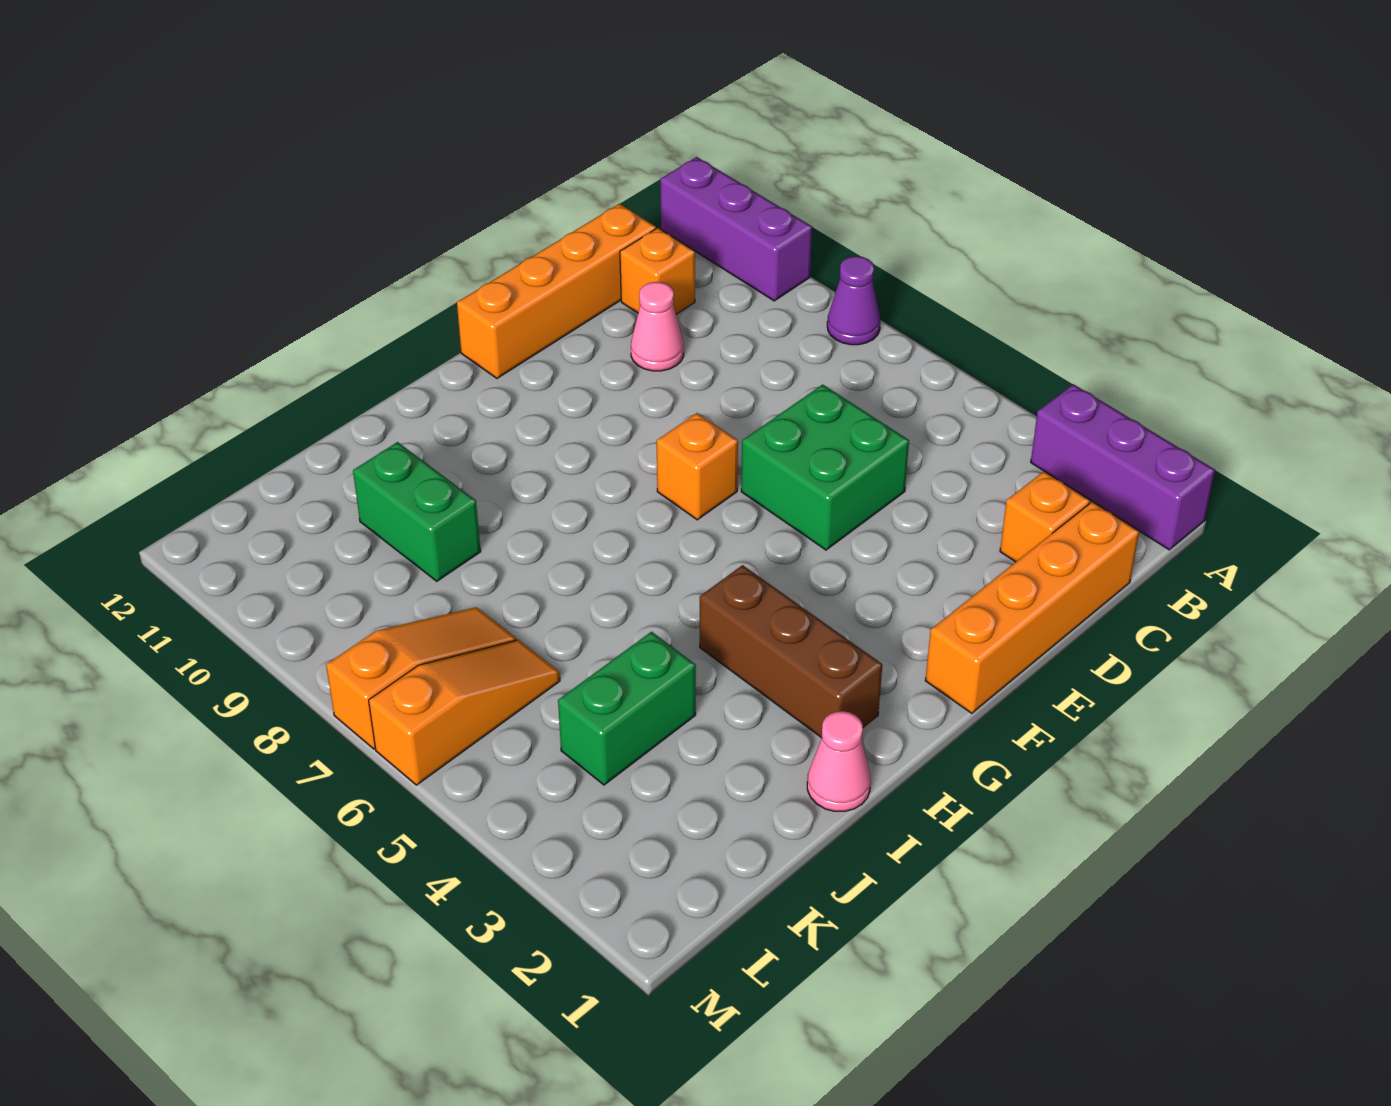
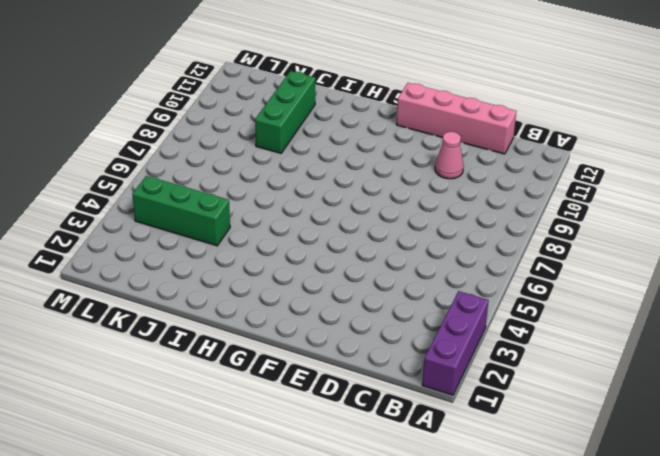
pink brick C12:F12 level 1 -> orange brick C12:F12 level 1
green brick J4:L4 level 1 -> green brick J4:K4 level 1
green brick J9:J11 level 1 -> green brick J9:J10 level 1
none -> purple cone A8 level 1
none -> purple brick A10:A12 level 1
none -> orange brick C1:F1 level 1

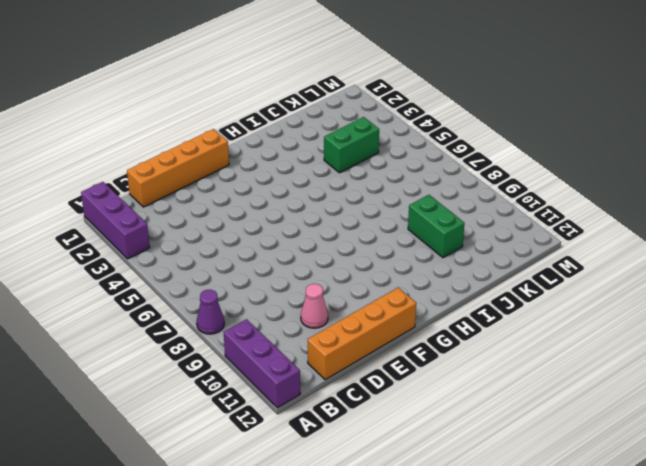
none -> orange brick C2 level 1
none -> orange brick C11 level 1
none -> green brick D5:E6 level 1

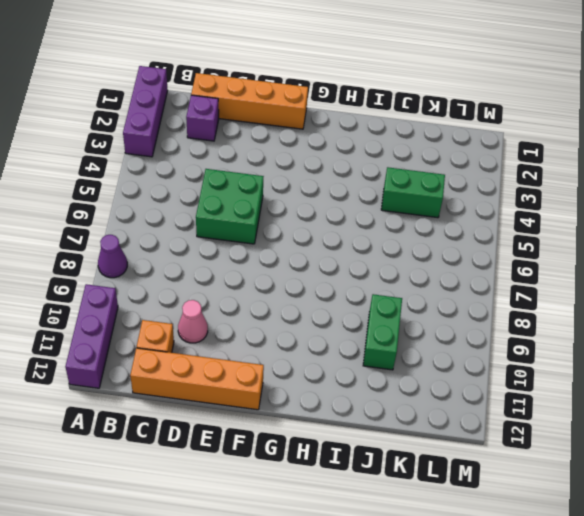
purple brick C2 level 1 -> orange brick C2 level 1
none -> orange brick F7 level 1
none -> brown brick H2:H4 level 1
none -> pink cone I1 level 1

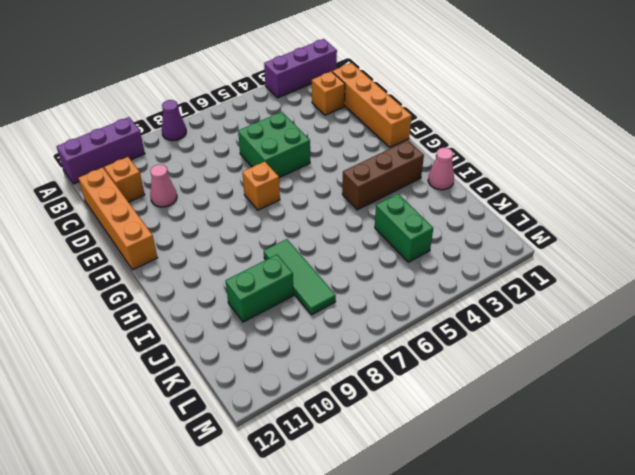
green tile I8:K8 level 1 -> none
none -> orange slope K6:M6 level 1 top M
none -> orange slope K7:M7 level 1 top M

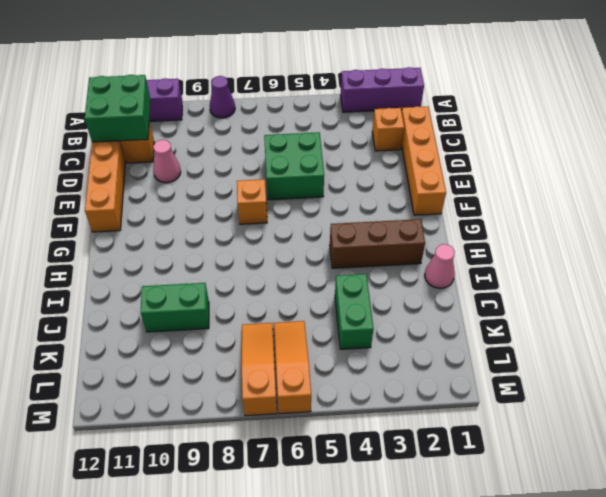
green brick B11:C12 level 2 -> none

